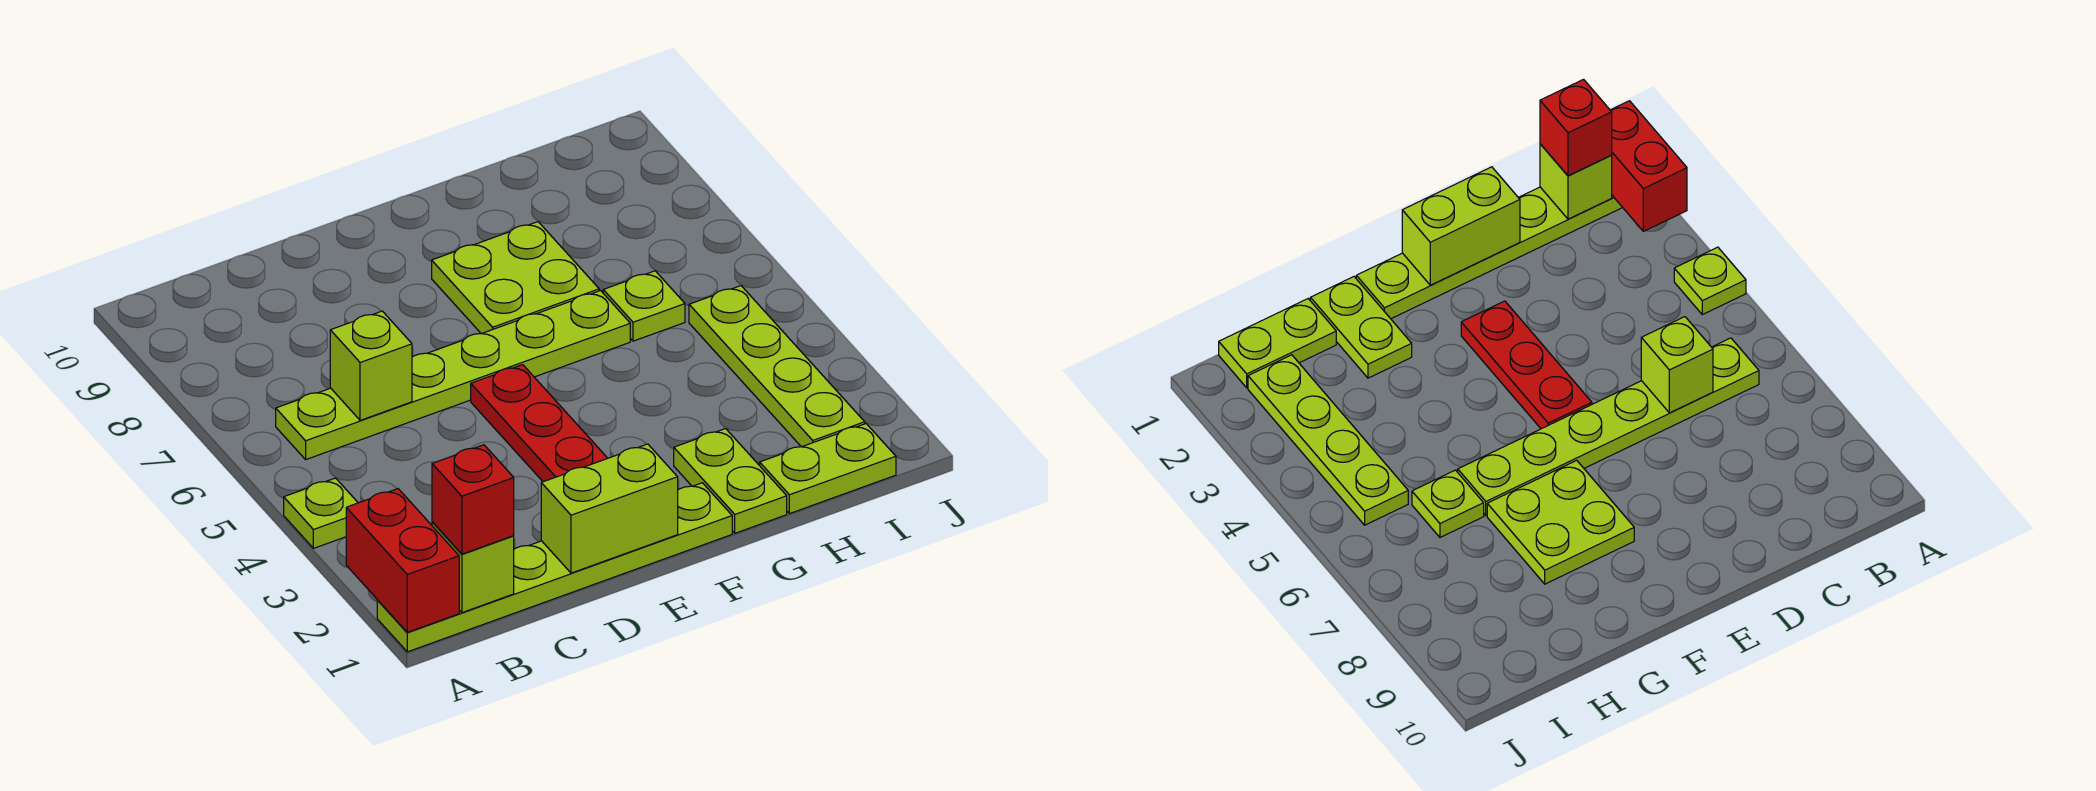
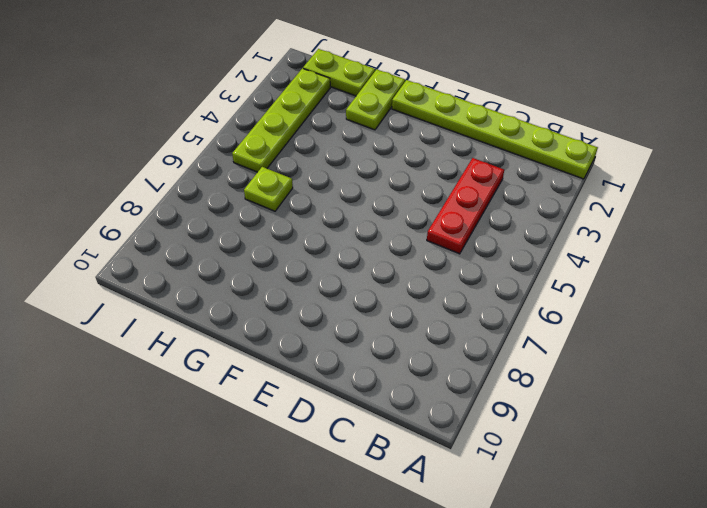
red plate C3:C5 level 1 -> red plate E3:E5 level 1
none -> lime plate A4 level 1
none -> lime plate B6:G6 level 1
none -> lime plate F7:G8 level 1

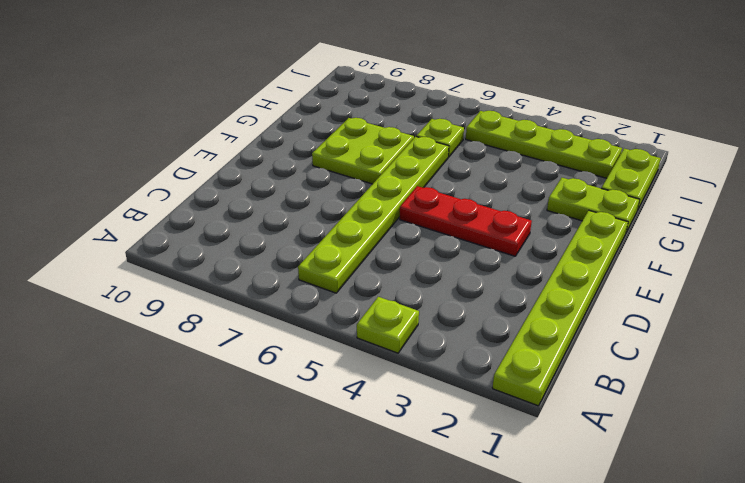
none -> red brick A1:A2 level 2
none -> lime brick B1 level 2
none -> lime brick C6 level 2

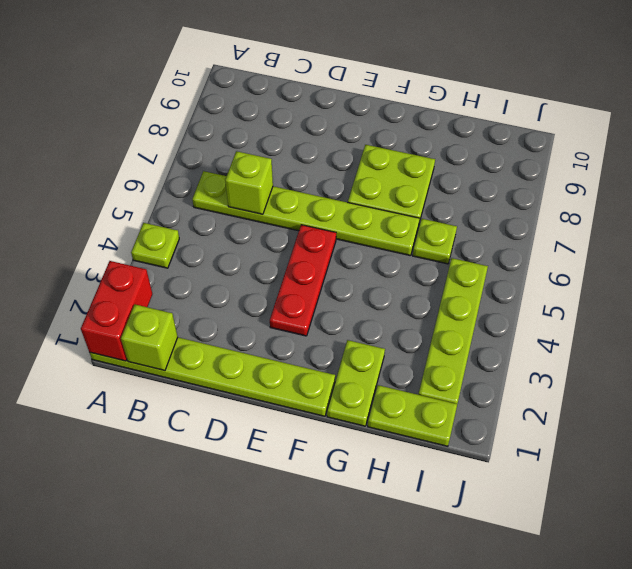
none -> lime brick D1:E1 level 2
none -> red brick B1 level 3

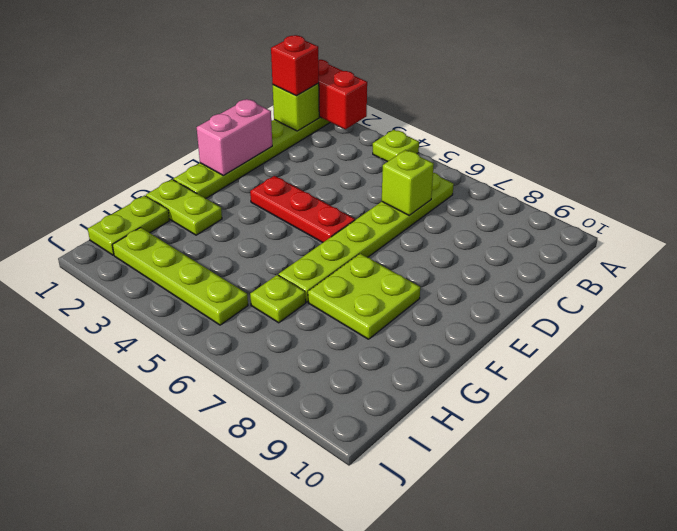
pink brick D1:E1 level 2 -> lime brick D1:E1 level 2

